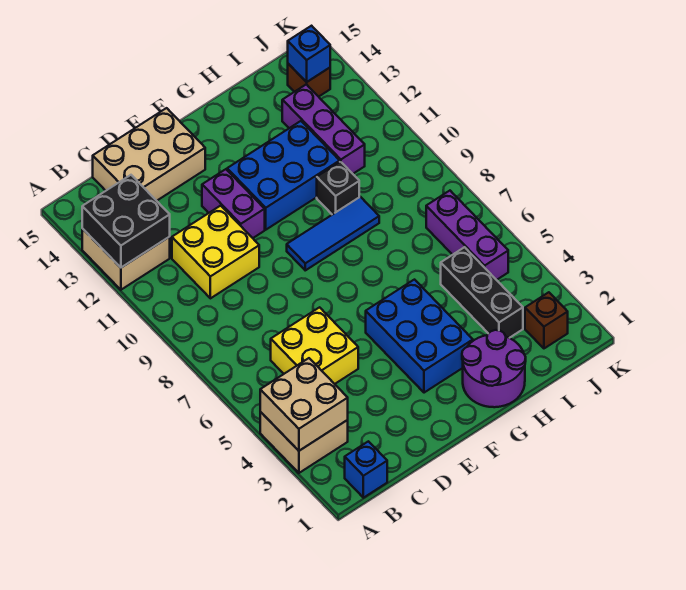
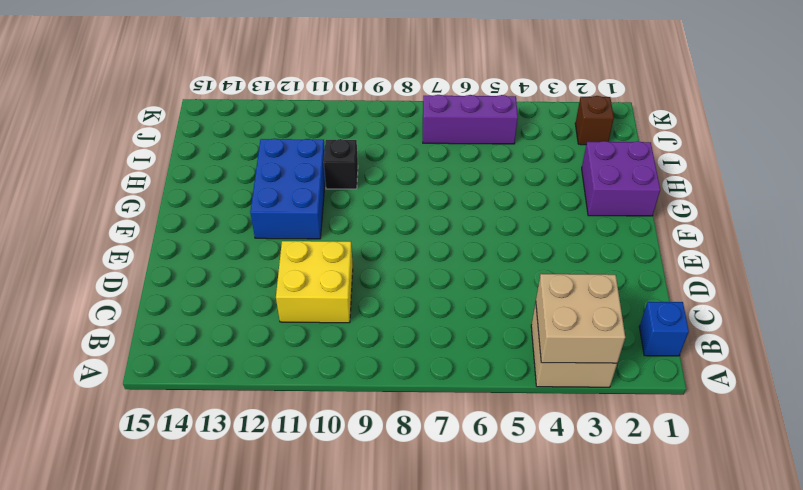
purple brick G1:H2 level 1 -> purple round brick G1:H2 level 1
none -> tan brick A12:B13 level 1
none -> yellow brick C5:D6 level 1
none -> tan brick C14:E15 level 1

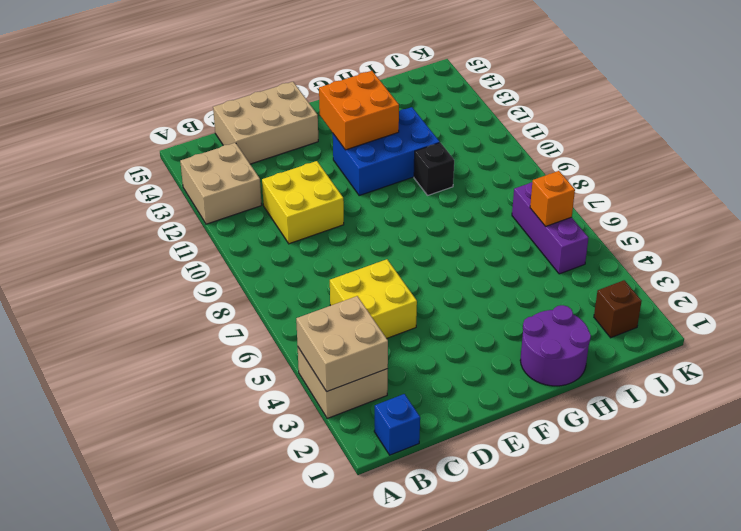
orange brick F12:G13 level 2 -> none
orange brick J6 level 2 -> none
none -> purple brick E11:E12 level 1
none -> blue brick F3:G5 level 1
none -> blue tile F9:H9 level 1

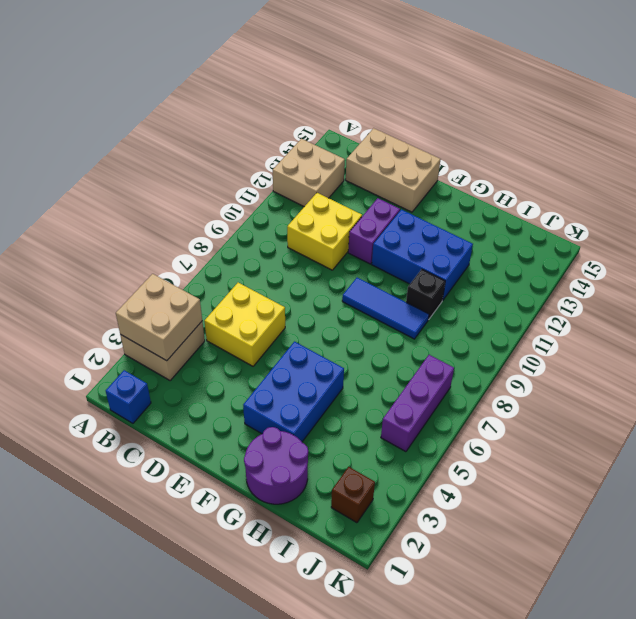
none -> black brick I3:I5 level 1
none -> purple brick I11:I13 level 1
none -> brown brick J14 level 1

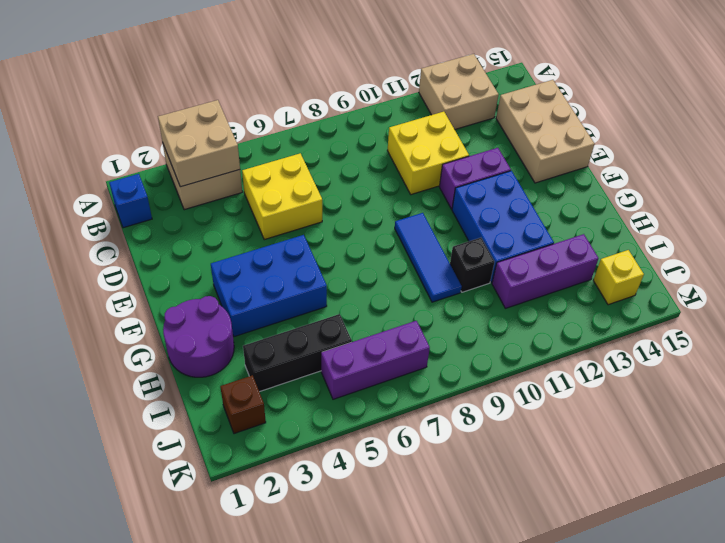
yellow brick J14 level 1 -> brown brick J14 level 1
none -> black brick A12:B13 level 2
none -> blue brick J14 level 2

